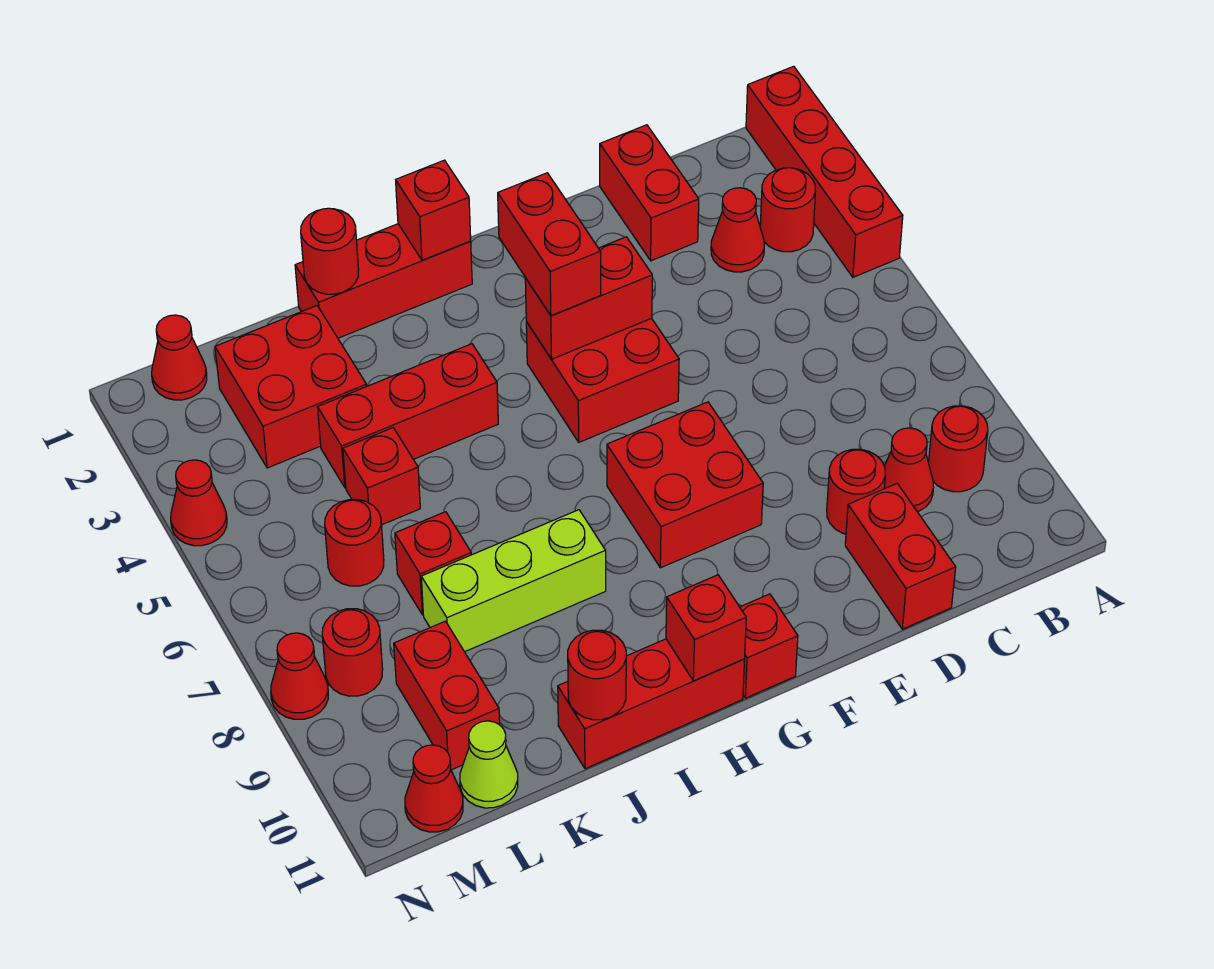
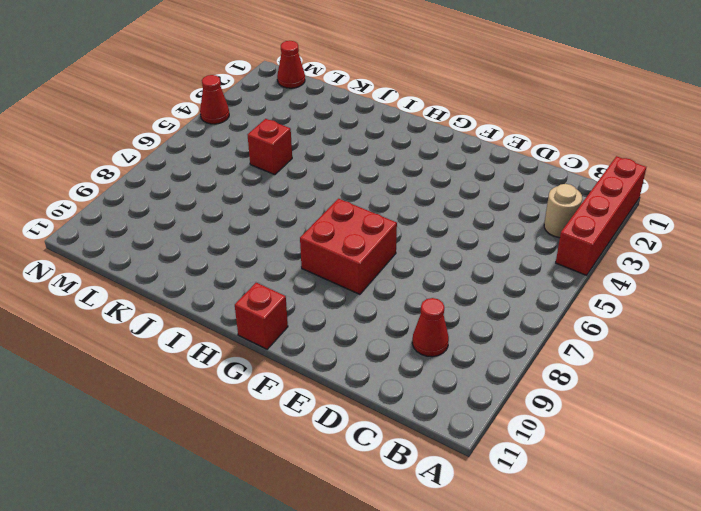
tan round brick B3 level 1 -> red round brick B3 level 1
none -> red round brick B9 level 1
none -> red cone C3 level 1
none -> red brick D1:D2 level 1
none -> red round brick D9 level 1

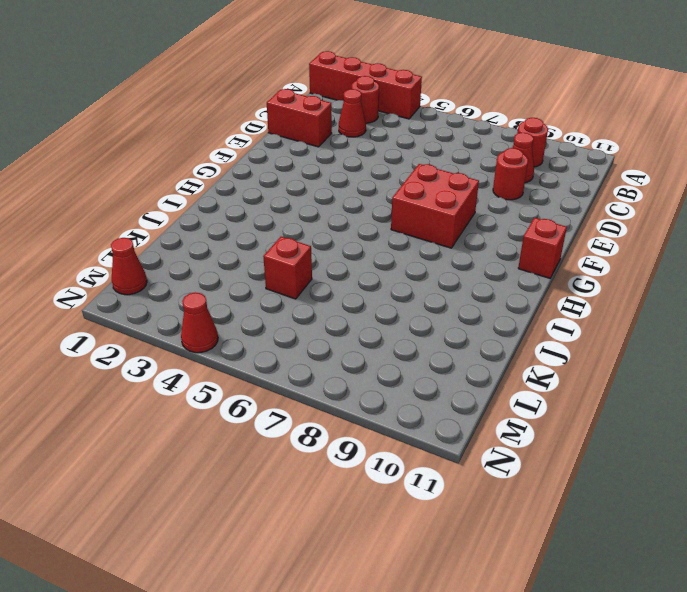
none -> red brick D10:D11 level 1
none -> red brick F4:G5 level 1
none -> red brick H1:J1 level 1
none -> red brick H11:J11 level 1

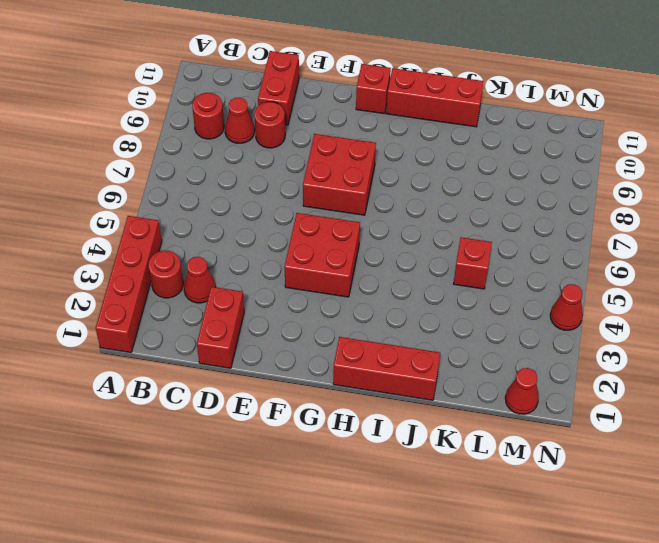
none -> red brick I4:K4 level 1
none -> lime brick I8:K8 level 1
none -> red brick K2:L3 level 1
none -> red brick K7 level 1

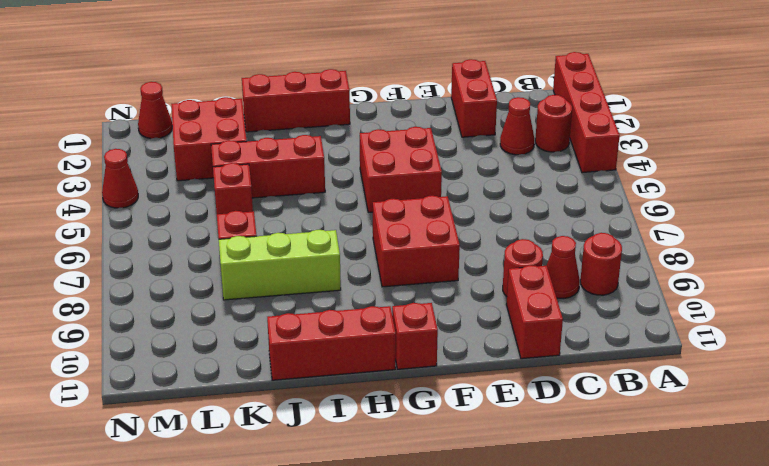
none -> red round brick L6 level 1
none -> red brick L9:L10 level 1
none -> lime cone L11 level 1
none -> red round brick M8 level 1

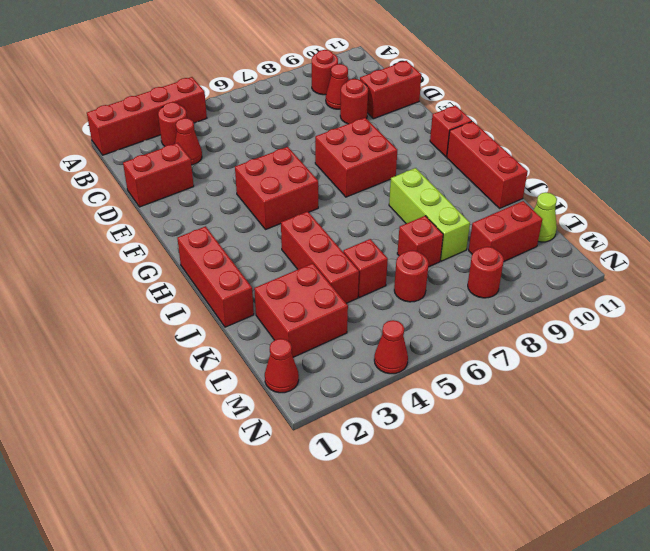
none -> red cone M11 level 1
none -> red cone N8 level 1
none -> red brick F4:G4 level 2
none -> red brick H1 level 2

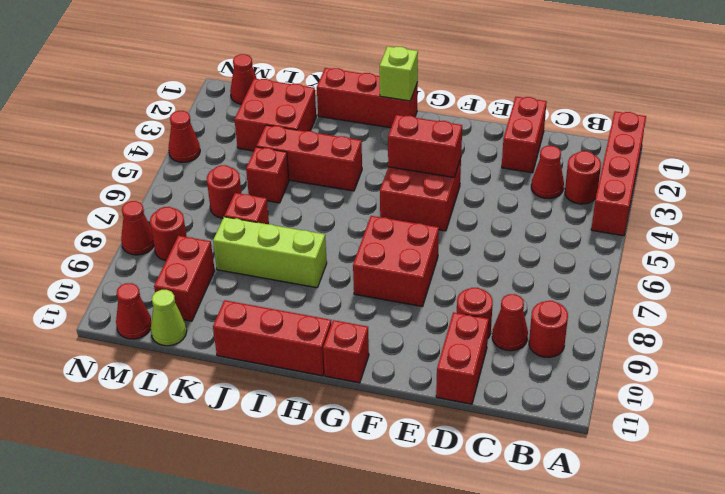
lime brick H1 level 2 -> red brick H1 level 2
none -> red brick H11 level 2
none -> red round brick J1 level 2
none -> red round brick J11 level 2
none -> red brick G3:G4 level 3

